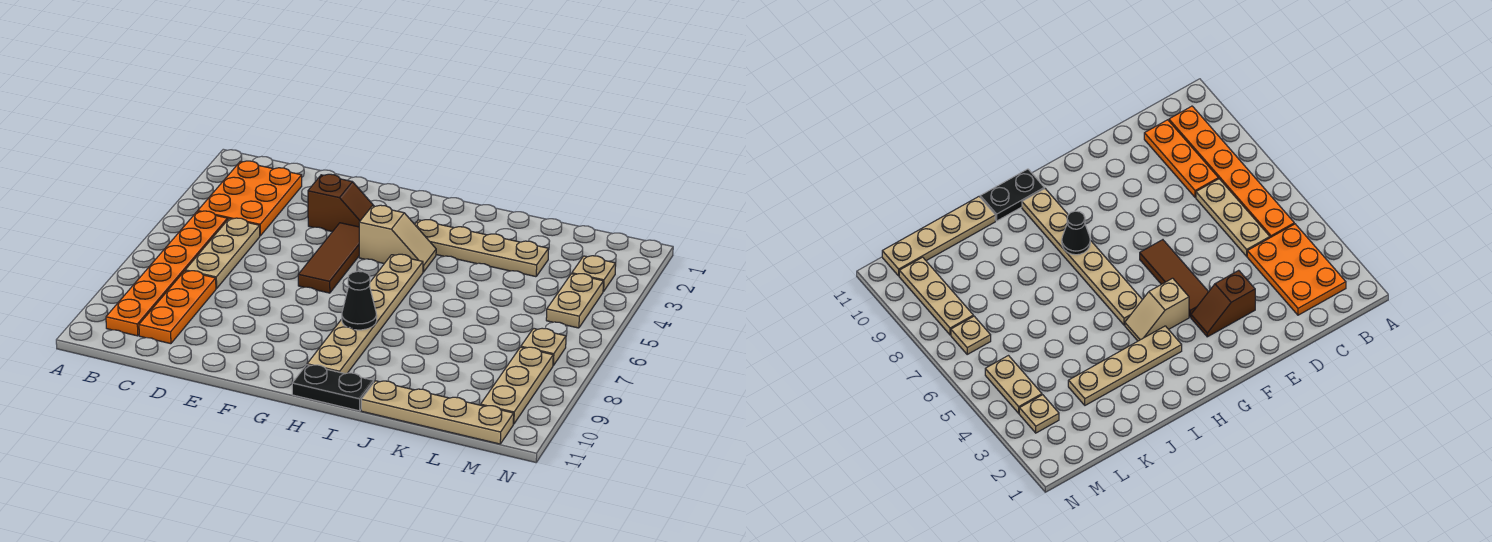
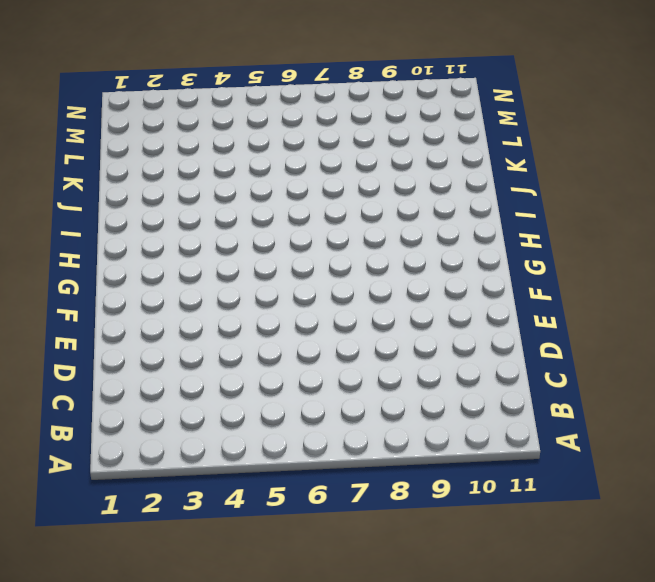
none -> orange plate B2:C4 level 1
none -> orange plate B5:B10 level 1
none -> tan plate C5:C7 level 1

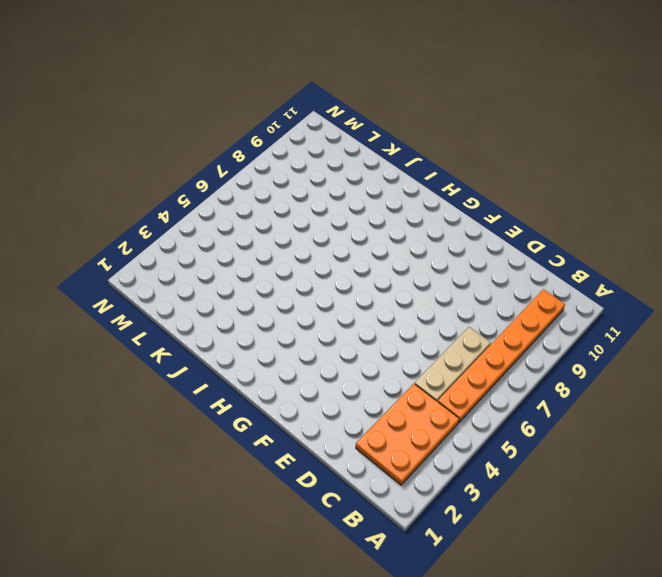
none -> orange plate C8:C10 level 1
none -> brown slope E3:F3 level 1 top E
none -> brown tile F4:F6 level 1

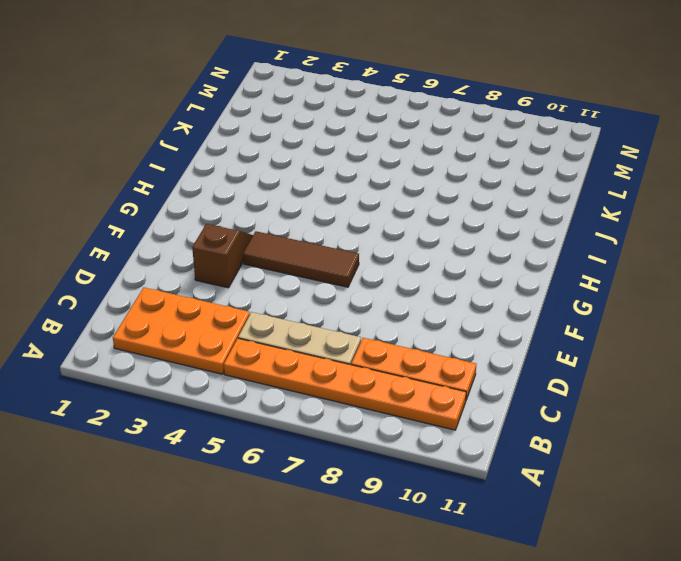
none -> tan slope G4:H4 level 1 top G
none -> tan plate H3:K3 level 1
none -> tan plate H5:H10 level 1

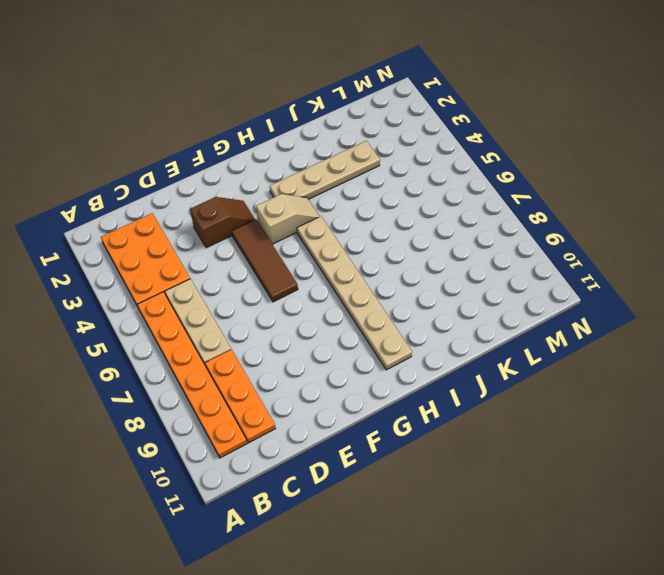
none -> black plate H11:I11 level 1
none -> tan plate J11:M11 level 1
none -> tan plate M3 level 1

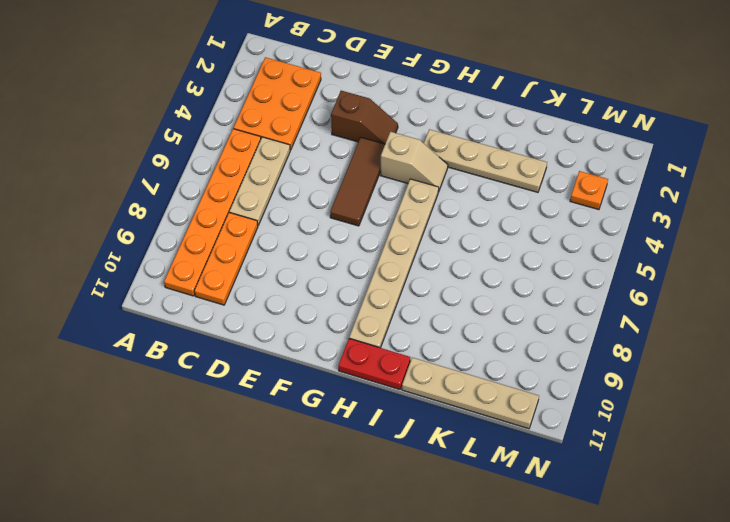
red plate H11:I11 level 1 -> black plate H11:I11 level 1
orange plate M3 level 1 -> tan plate M3 level 1
none -> tan plate M4:M5 level 1
none -> tan plate M7 level 1
none -> tan plate M8:M10 level 1

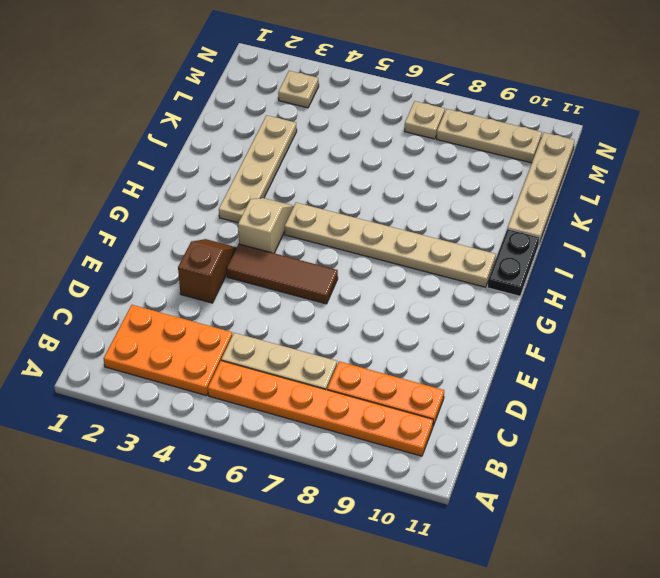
none -> tan plate M4:M5 level 1
none -> black cone H8 level 2

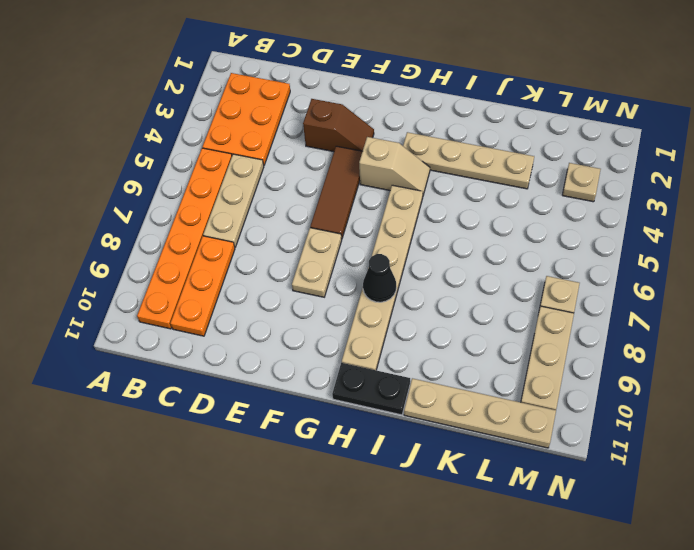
tan plate F7:F8 level 1 -> tan plate M4:M5 level 1

